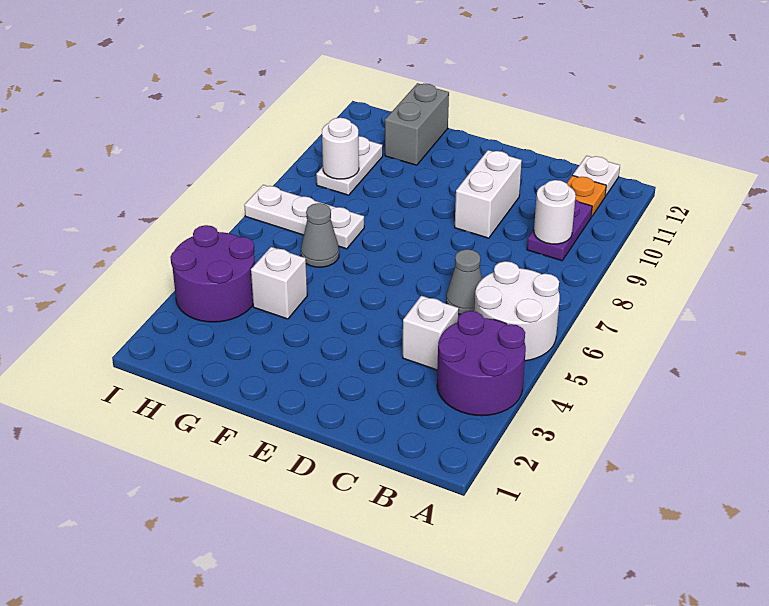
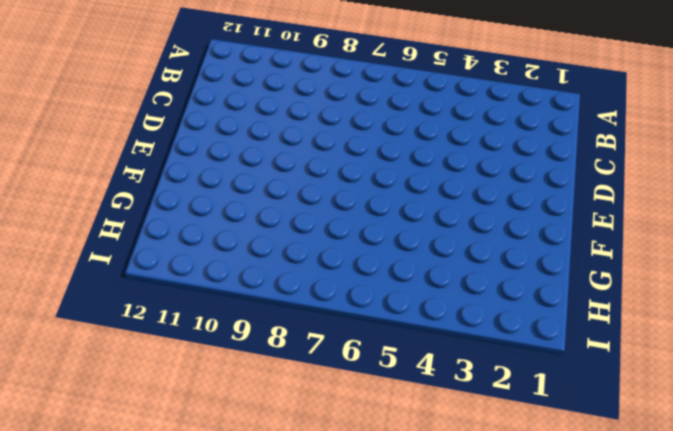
none -> purple round brick A3:B4 level 1
none -> white round brick A5:B6 level 1
none -> purple plate B9:B10 level 1

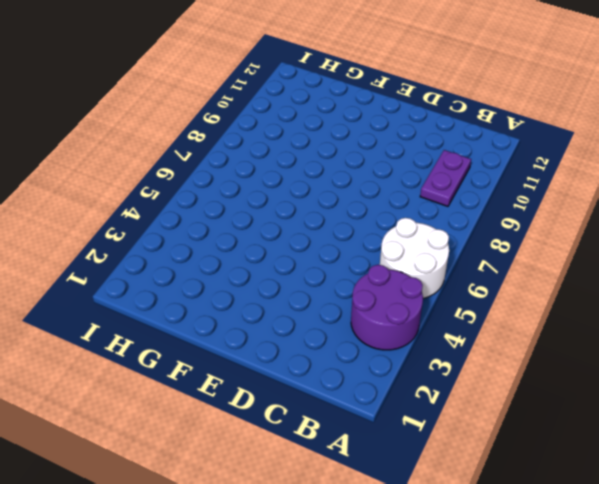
none -> orange plate B11 level 1
none -> white plate B12 level 1
none -> white brick C4 level 1

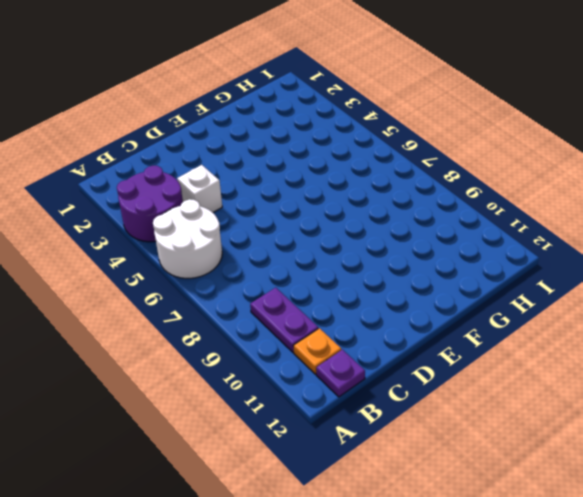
purple plate B12 level 1 -> white plate B12 level 1
none -> grey cone C6 level 1
none -> white brick D9:D10 level 1
none -> white brick G4 level 1

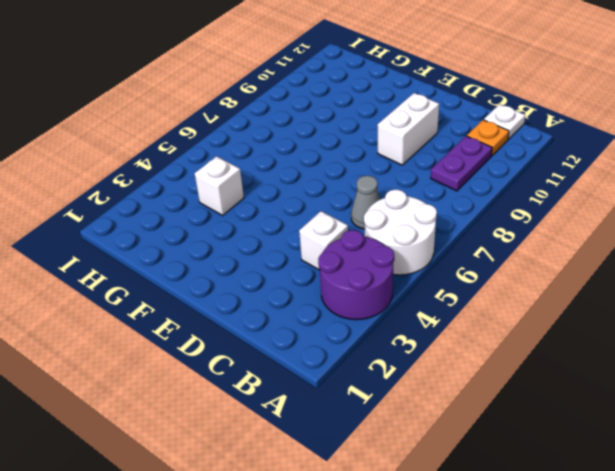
none -> grey cone G6 level 1
none -> white plate G7:I7 level 1
none -> grey brick G11:G12 level 1

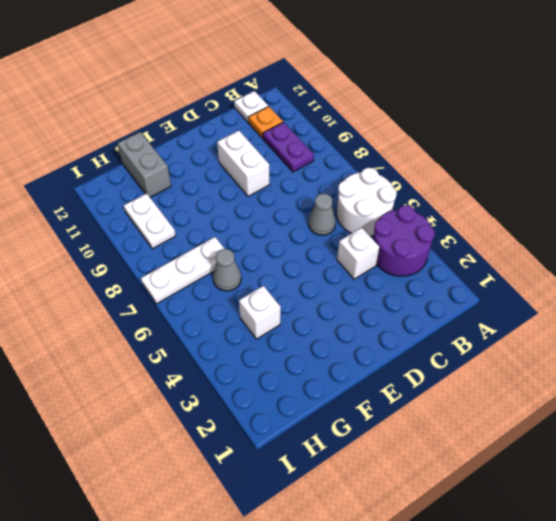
none -> purple round brick H3:I4 level 1
none -> white round brick B9 level 2
none -> white round brick H9 level 2

